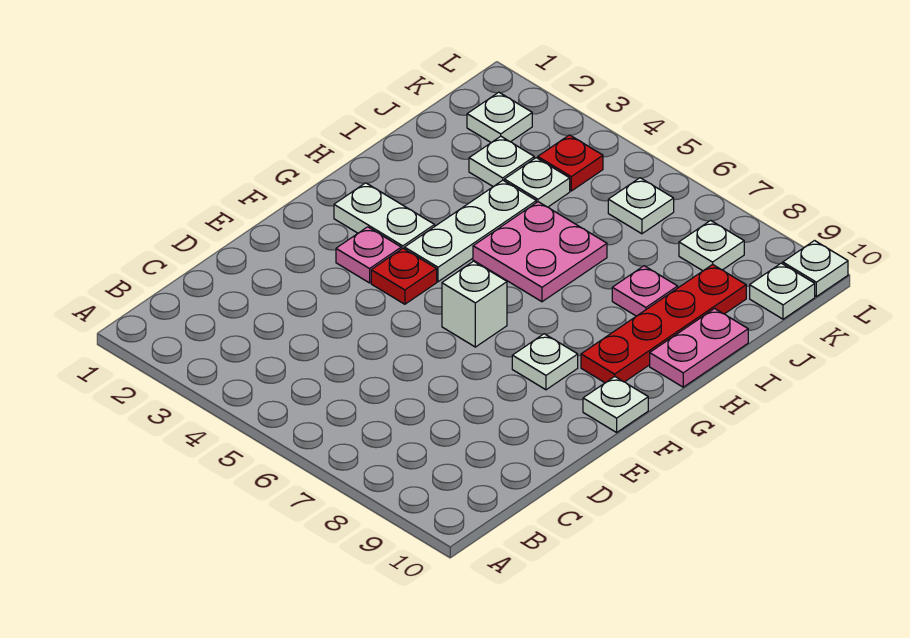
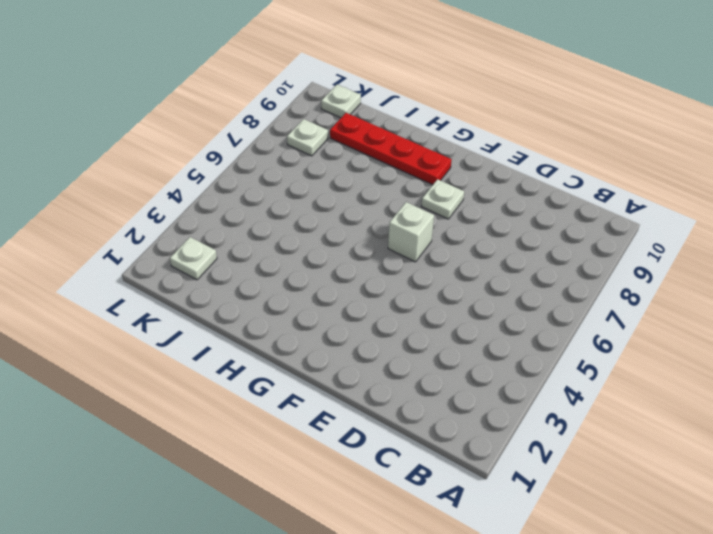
none -> pink plate F3 level 1
none -> red plate F4 level 1
none -> white plate F10 level 1

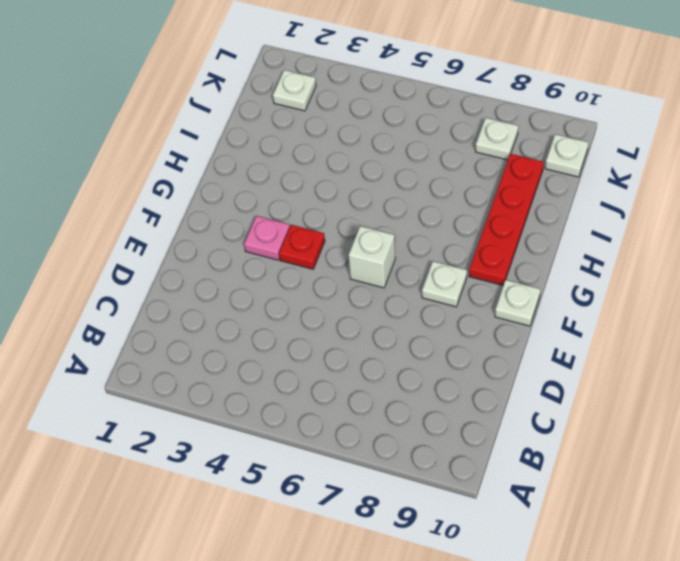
none -> white plate G2:G3 level 1
none -> white plate G4:I4 level 1
none -> pink plate H5:I6 level 1

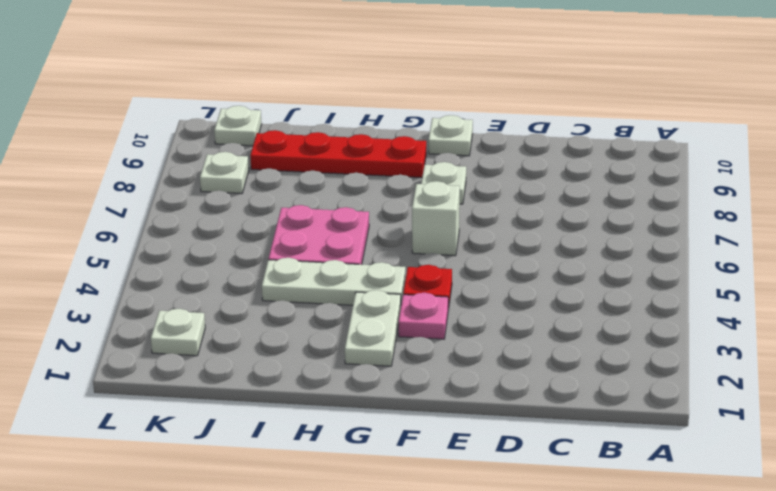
none -> pink plate H10:I10 level 1
none -> pink plate I8 level 1
none -> white plate J3 level 1

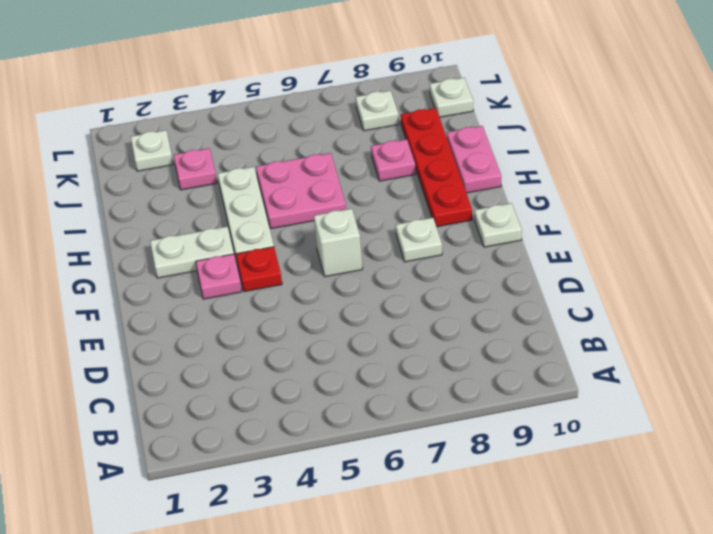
pink plate J3 level 1 -> white plate J3 level 1
none -> white plate J4 level 1
none -> red plate K4 level 1
none -> white plate K6 level 1

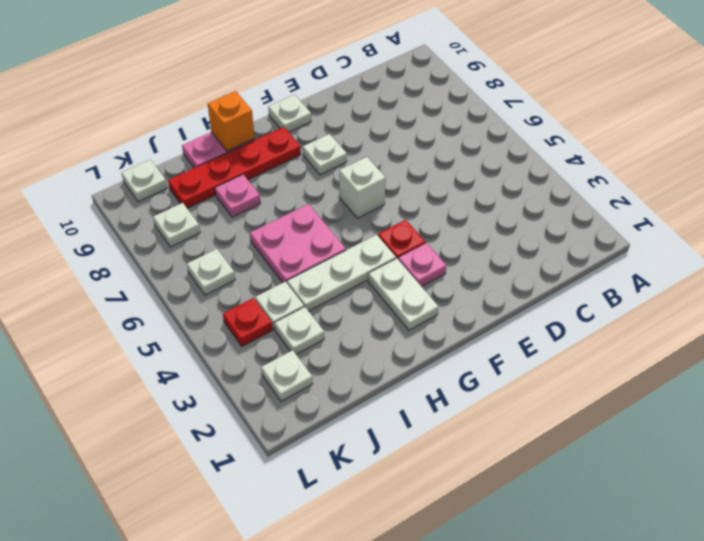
orange brick H10 level 2 -> none
none -> white plate L10 level 1

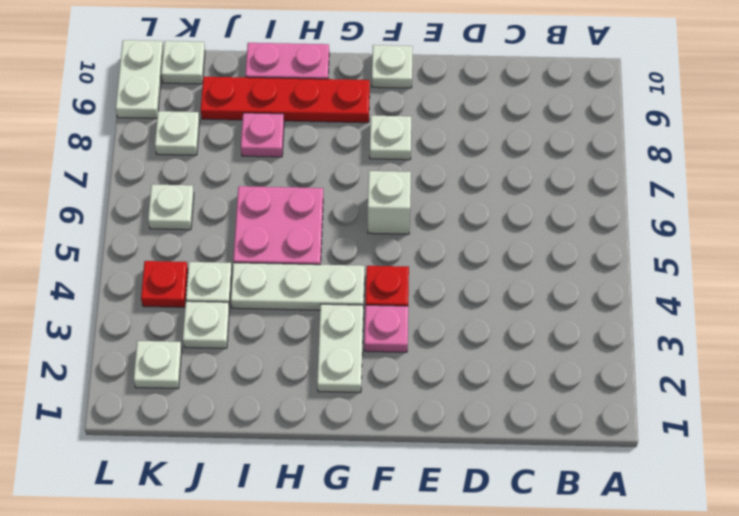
white plate L9:L10 level 1 -> white plate L10 level 1

